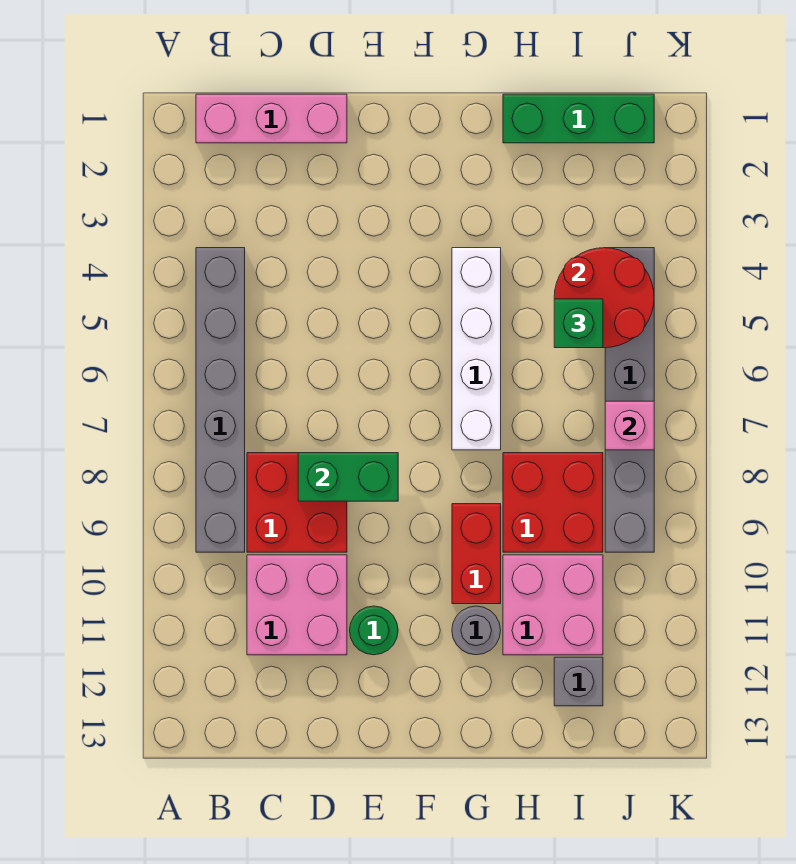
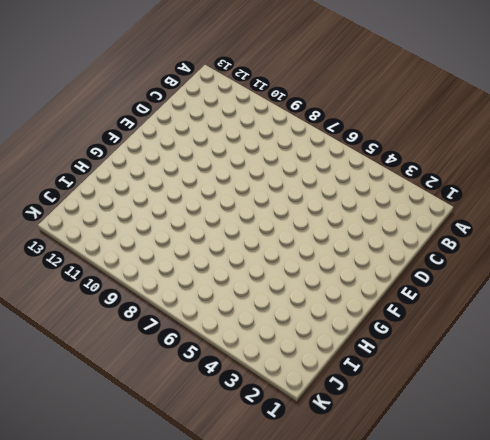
none -> pink brick B1:D1 level 1
none -> grey brick B4:B9 level 1
none -> red brick C8:D9 level 1

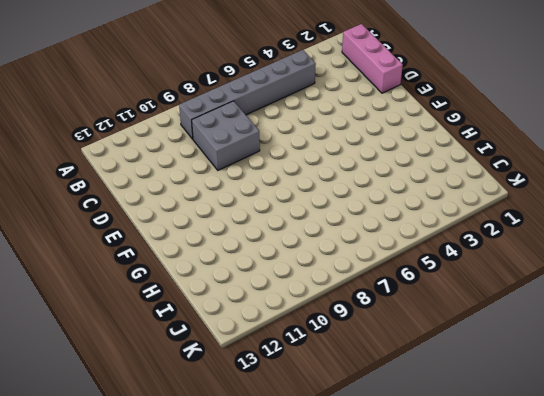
grey brick C8:D9 level 1 -> red brick C8:D9 level 1
none -> pink brick C10:D11 level 1
none -> green round brick E11 level 1
none -> white brick G4:G7 level 1

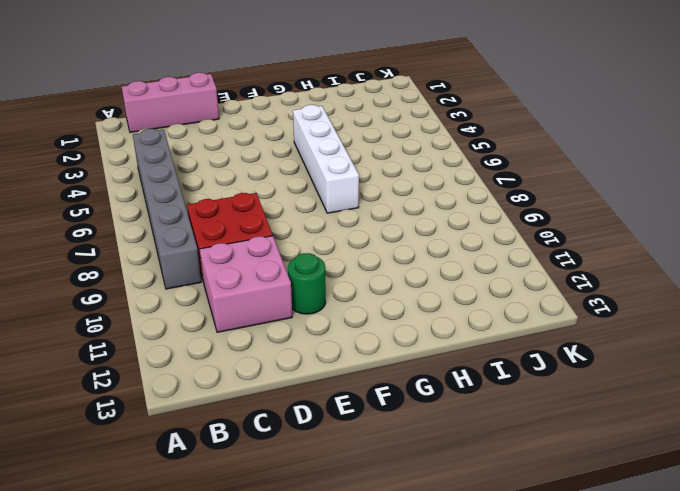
none -> red brick G9:G10 level 1
none -> grey round brick G11 level 1
none -> green brick H1:J1 level 1

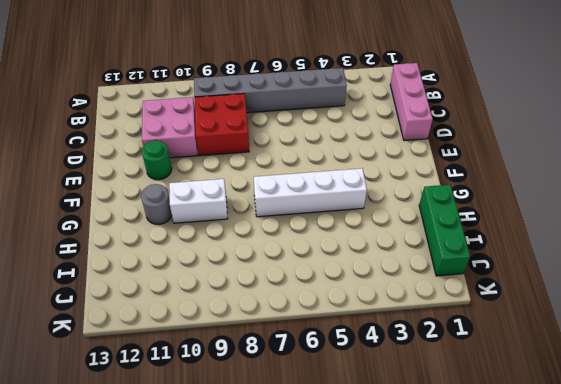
white brick G9:G10 level 1 -> red brick G9:G10 level 1
none -> red brick H8:I9 level 1
none -> pink brick H10:I11 level 1
none -> grey brick I12 level 1

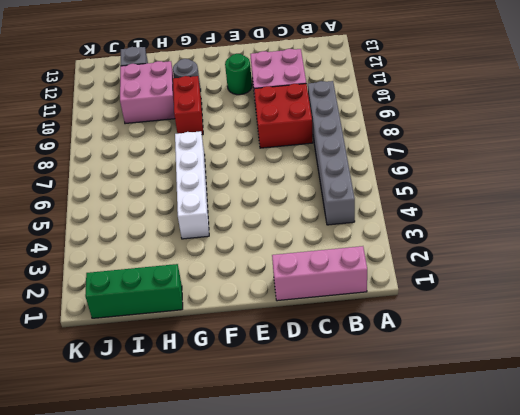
none -> red brick H8:I9 level 1
none -> grey brick J4:J9 level 1
none -> green brick D8:E8 level 2

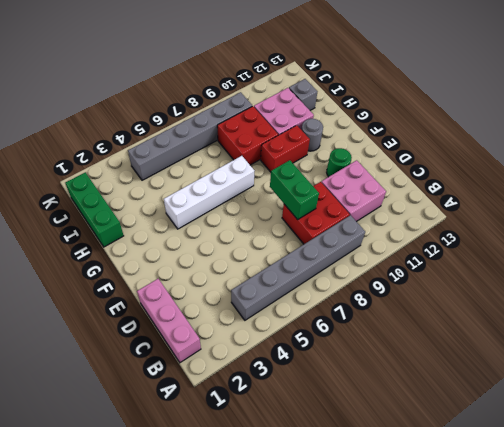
none -> red round brick I4:J5 level 2
none -> pink brick J7 level 2
none -> green brick I5 level 3

